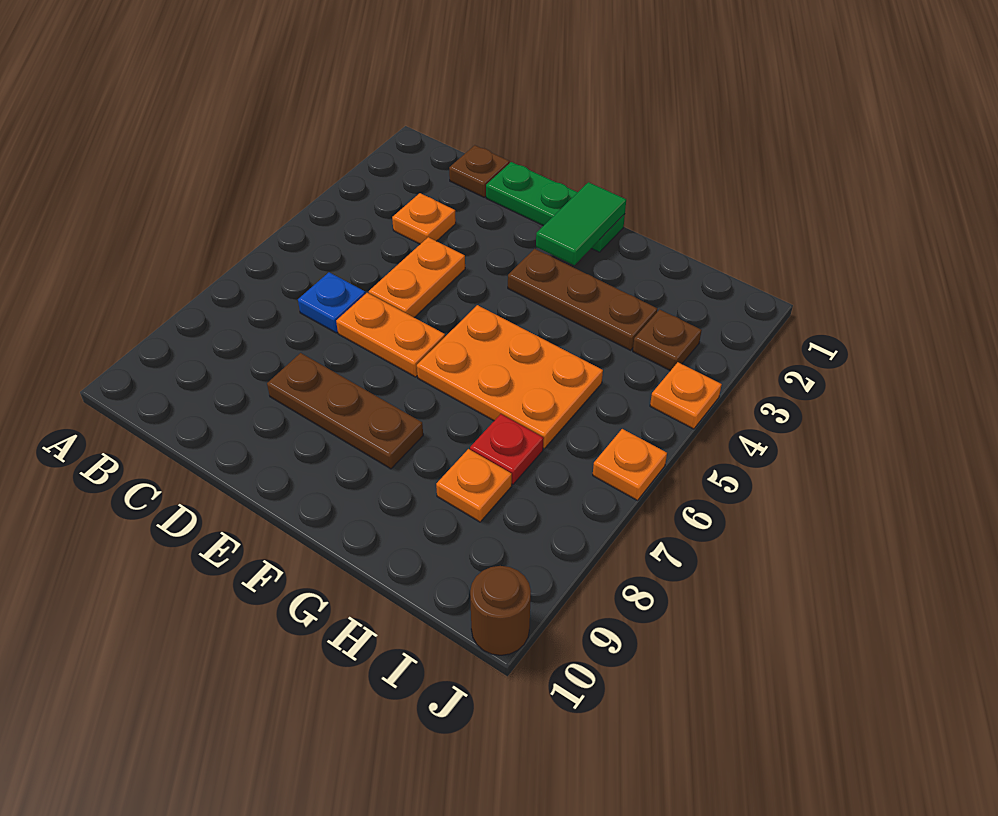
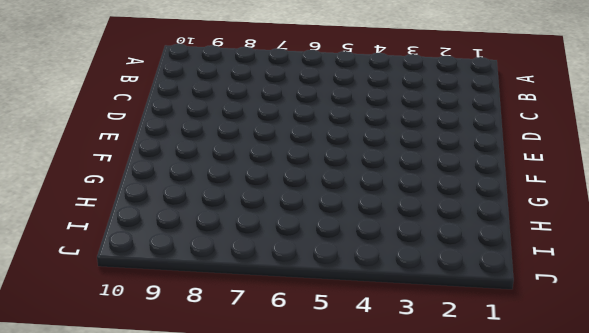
none -> brown plate C1 level 1
none -> orange plate C3 level 1
none -> blue plate C6 level 1

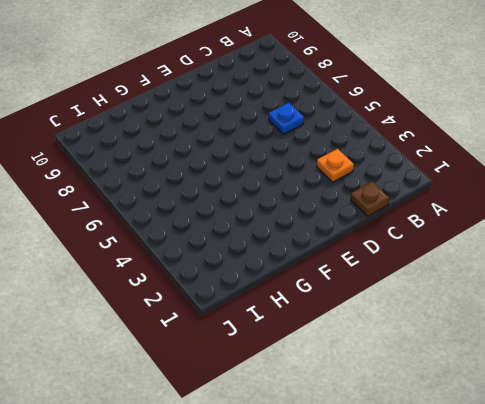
none -> green plate D1:F1 level 1
none -> orange plate D4:D5 level 1
none -> orange plate D6:E6 level 1

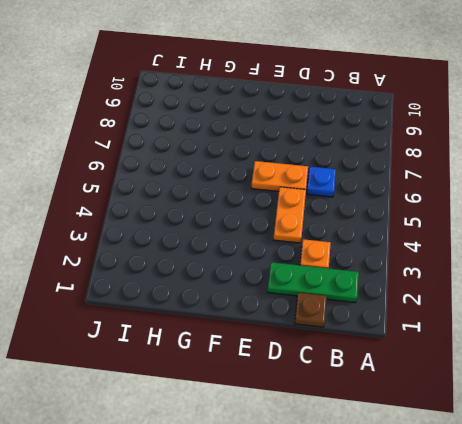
green plate B2:D2 level 1 -> green plate D1:F1 level 1
none -> brown plate D8:F8 level 1
none -> brown plate F3:H3 level 1
none -> orange plate F5:H6 level 1

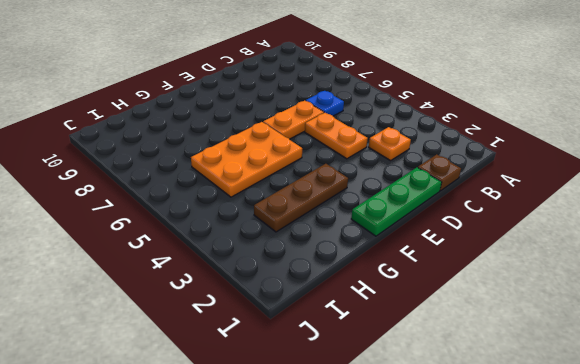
none -> brown plate D8:F8 level 1
none -> red plate H7 level 1
none -> orange plate H8 level 1

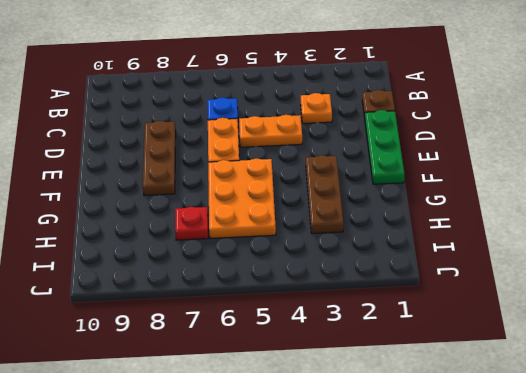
none -> orange plate H8 level 1
none -> brown plate I3 level 1
none -> orange plate J4 level 1

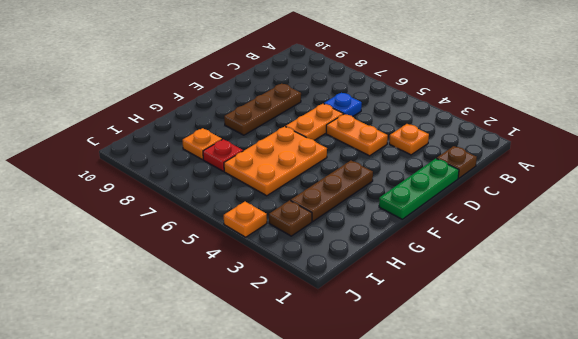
none -> orange plate J6 level 1
none -> brown round brick J10 level 1
none -> green tile F1:F2 level 2

